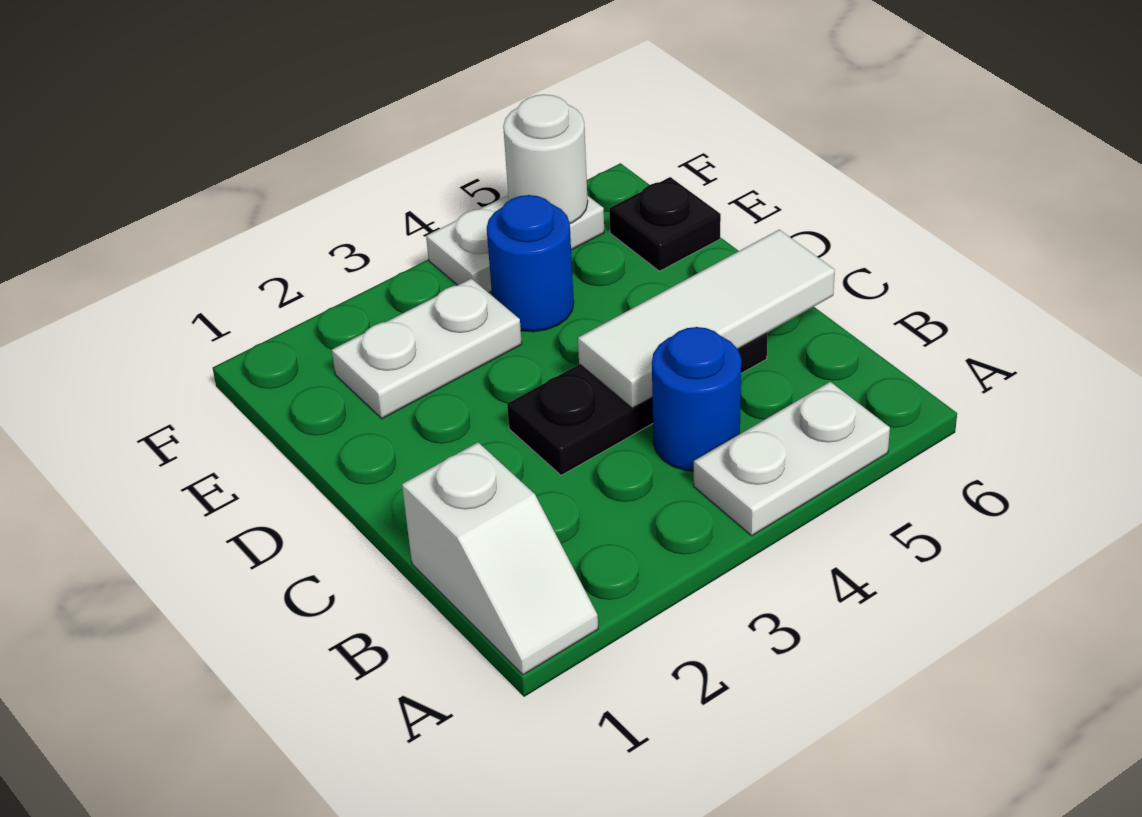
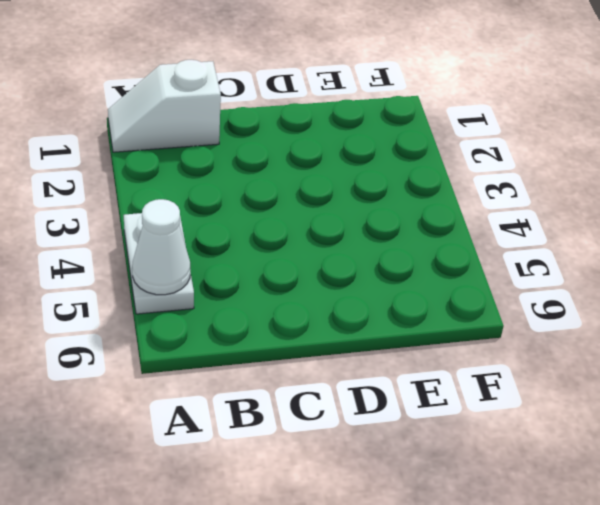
white cone A5 level 2 -> none
none -> blue round brick B4 level 1
none -> black plate C3:C5 level 1

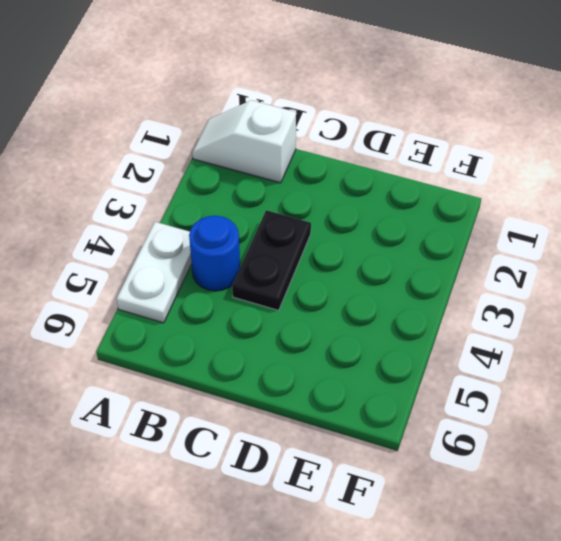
black plate C3:C4 level 1 -> black plate C3:C5 level 1
none -> white plate E2:E3 level 1
none -> blue round brick E4 level 1

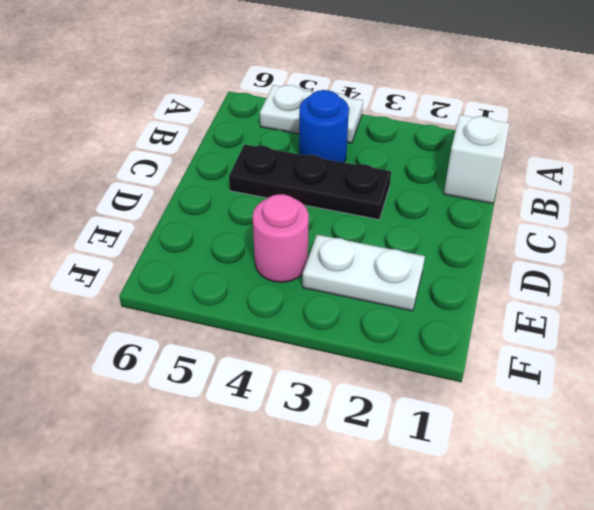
pink round brick E4 level 1 -> blue round brick E4 level 1
none -> black plate E6 level 1
none -> white plate F4:F5 level 1

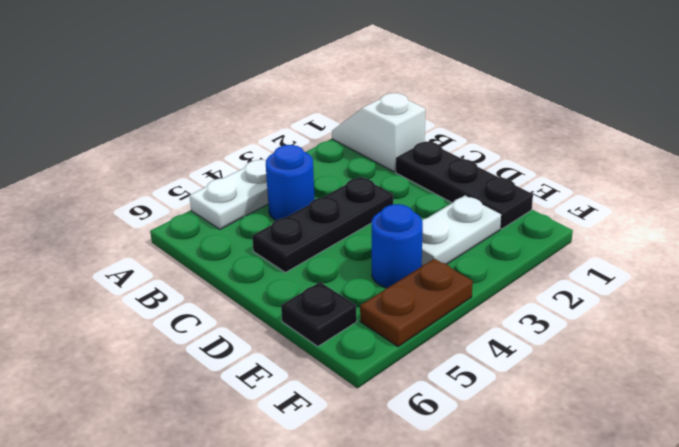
black plate C1:E1 level 1 -> none
brown plate F4:F5 level 1 -> white plate F4:F5 level 1
none -> white tile C4:C6 level 2
none -> white round brick F5 level 2

